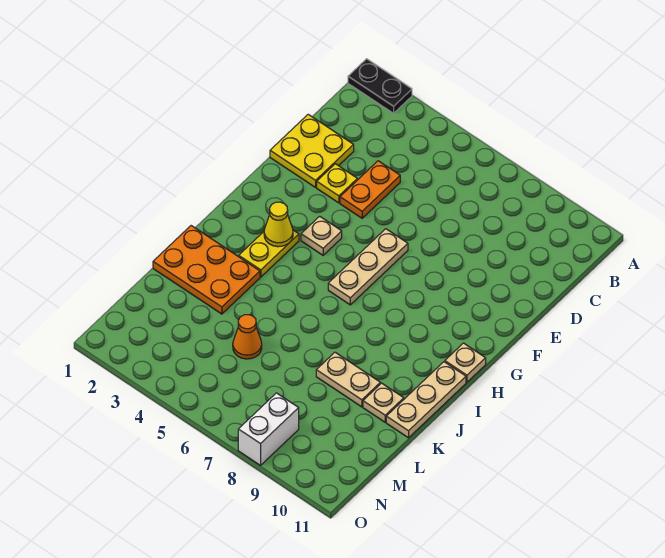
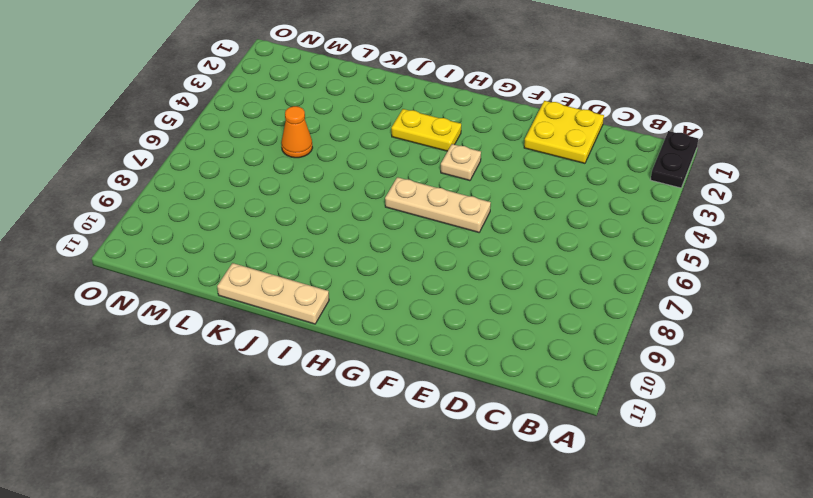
none -> orange plate D4:E4 level 1
none -> yellow plate E3 level 1
none -> tan plate H11 level 1

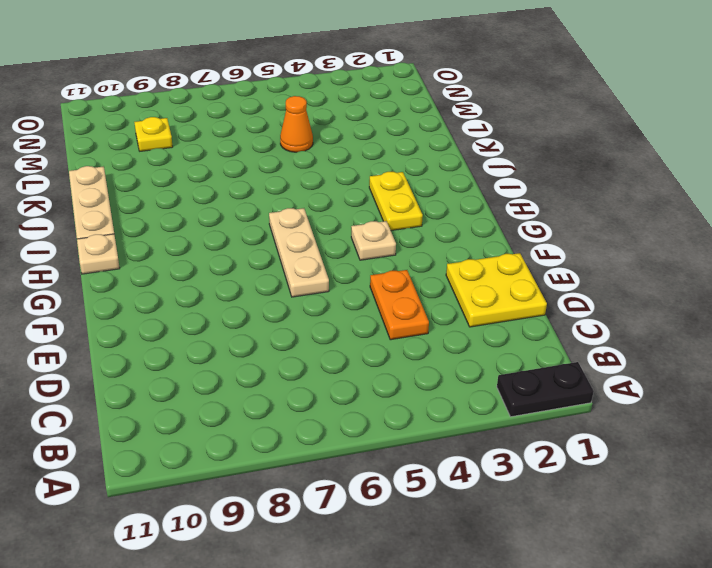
yellow plate M9 level 1 -> yellow plate E3 level 1
none -> orange plate J1:K3 level 1
none -> tan plate K8:K9 level 1
none -> tan plate K10 level 1

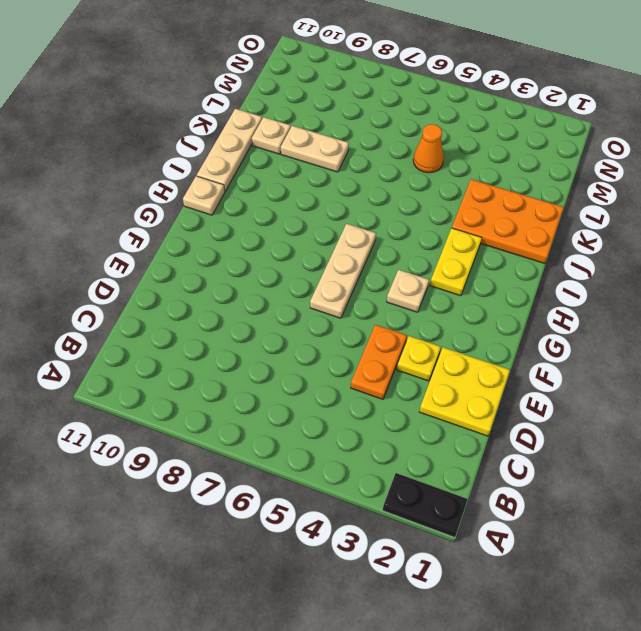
none -> white brick N8:O8 level 1
none -> yellow cone H3 level 2

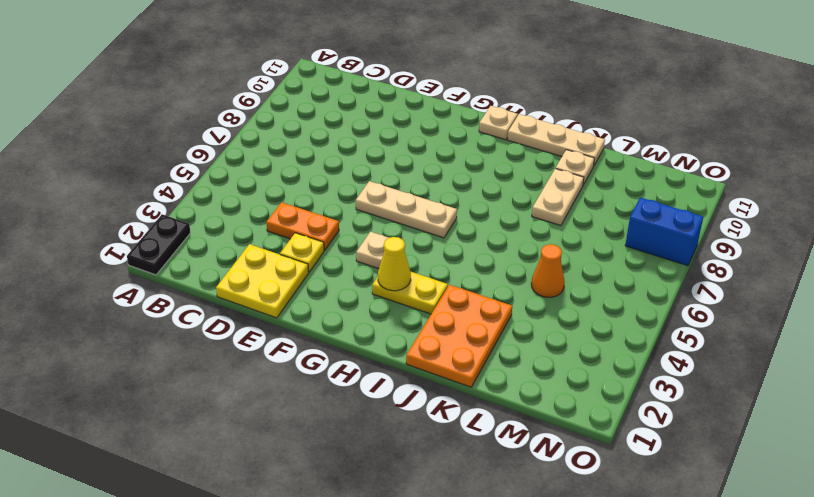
blue brick N8:O8 level 1 -> white brick N8:O8 level 1

